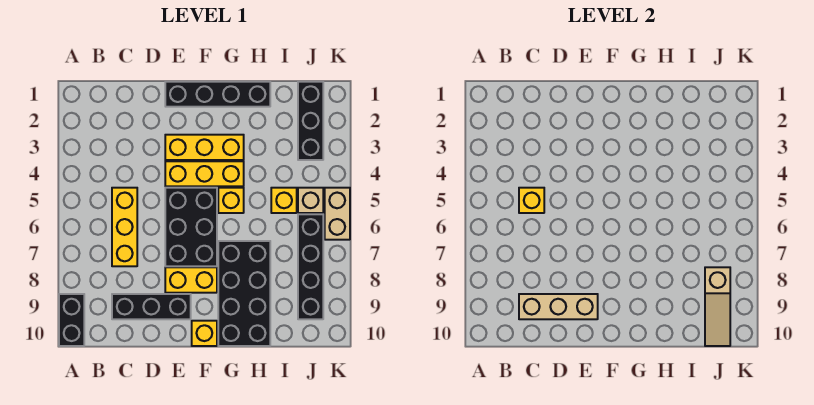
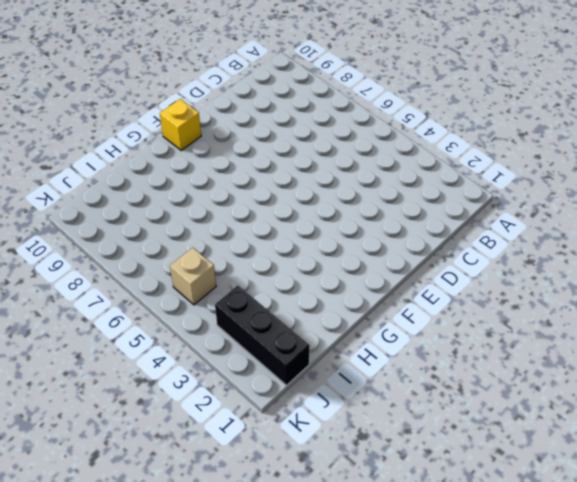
none -> black brick A9:A10 level 1
none -> yellow brick C5:C7 level 1
none -> black brick C9:E9 level 1

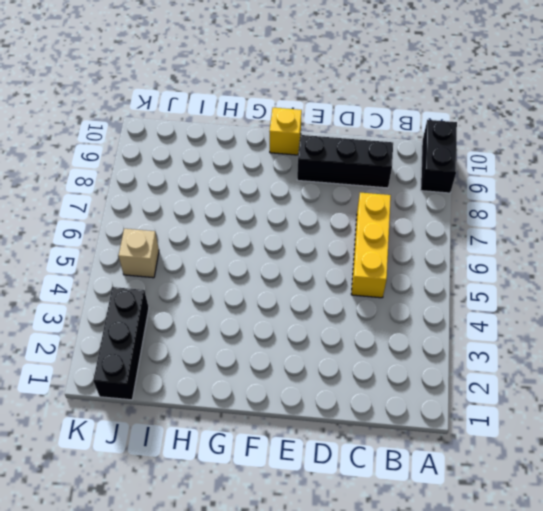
none -> black brick E1:H1 level 1
none -> yellow brick E3:G3 level 1
none -> yellow brick E4:G4 level 1

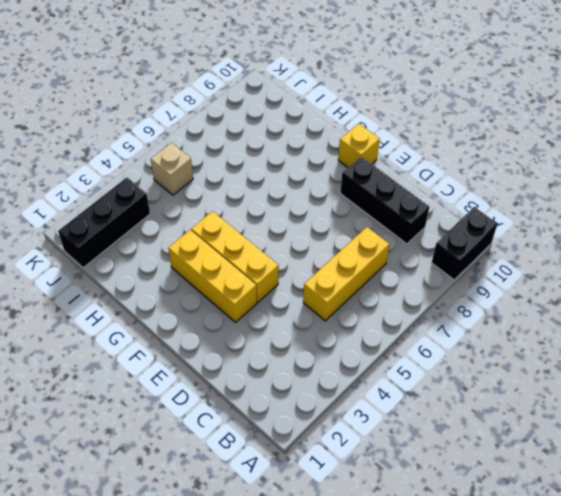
none -> black brick E1:H1 level 1
none -> black brick E5:F7 level 1
none -> yellow brick E8:F8 level 1

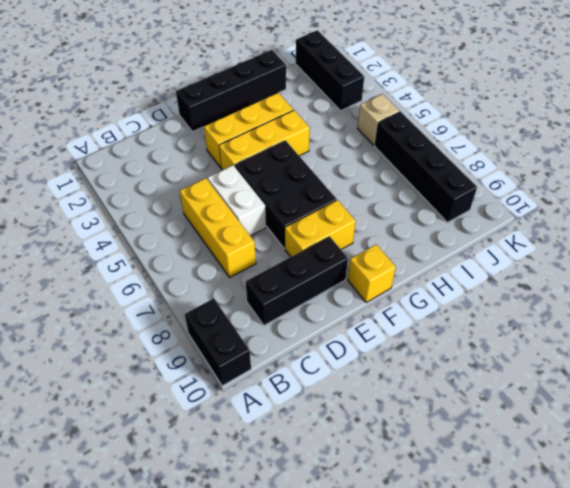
white brick D5:D6 level 1 -> none
none -> yellow brick G5 level 1
none -> black brick G7:H10 level 1
none -> yellow brick I5 level 1

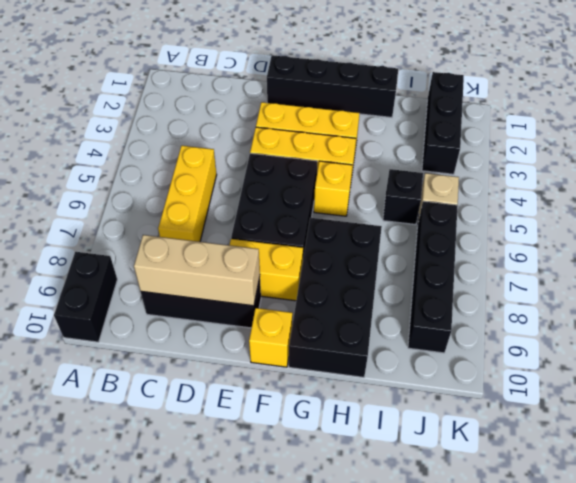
black brick I5 level 1 -> yellow brick I5 level 1
none -> tan brick K5:K6 level 1
none -> yellow brick C5 level 2
none -> tan slope J8:J10 level 2 top 8

